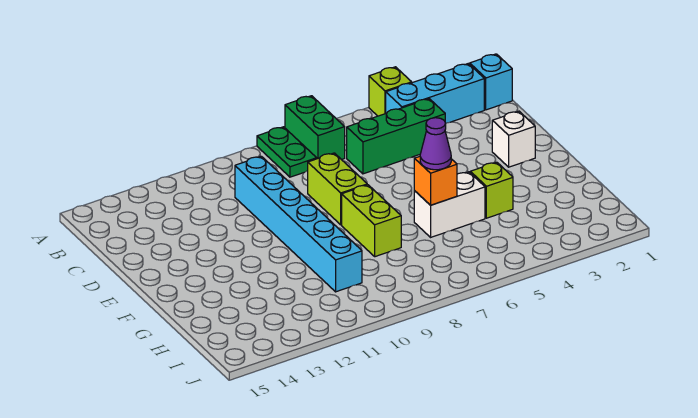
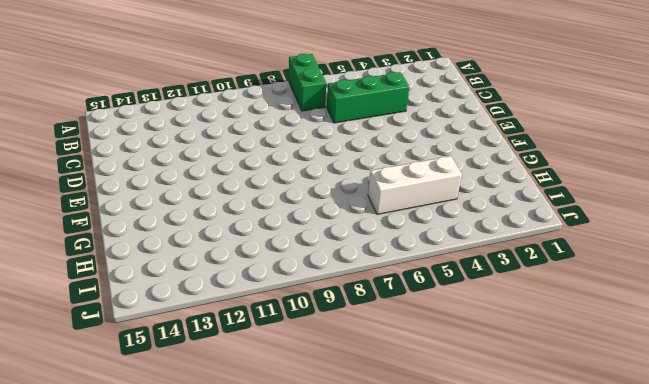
white brick H4:H6 level 1 -> none
none -> lime brick A4 level 1
none -> green plate A8:B8 level 1
none -> cyan brick B1 level 1

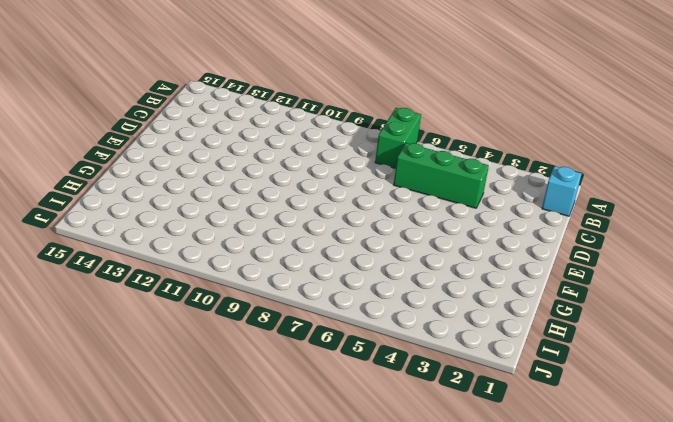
none -> lime brick A4 level 1
none -> green plate A8:B8 level 1
none -> cyan brick B2:B4 level 1

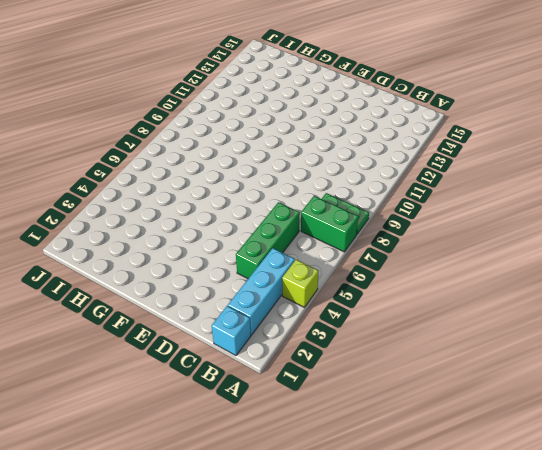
none -> cyan brick C10:H10 level 1
none -> lime brick D8:E8 level 1
none -> white brick E2 level 1

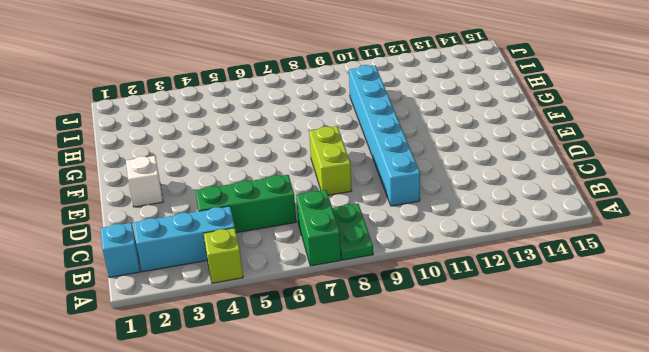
none -> lime brick F8:G8 level 1
none -> lime brick G4 level 1
none -> white brick G5:G6 level 1

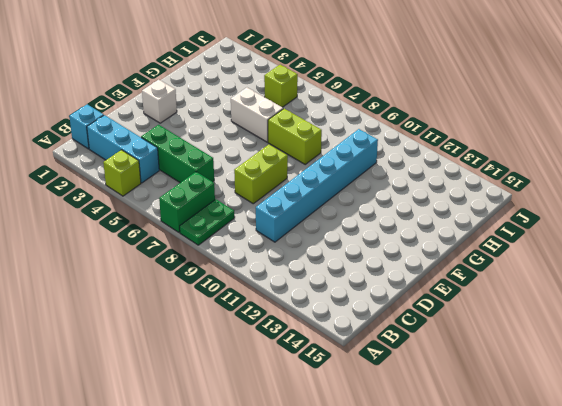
lime brick G7:G8 level 1 -> lime brick F8:G8 level 1
lime brick I5 level 1 -> lime brick G4 level 1
none -> orange brick G6 level 2
none -> purple cone G6 level 3

